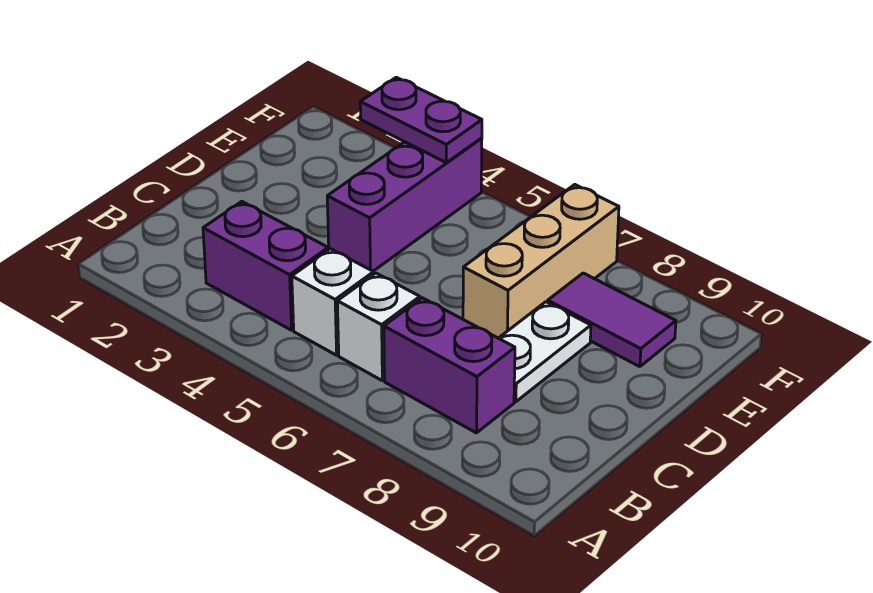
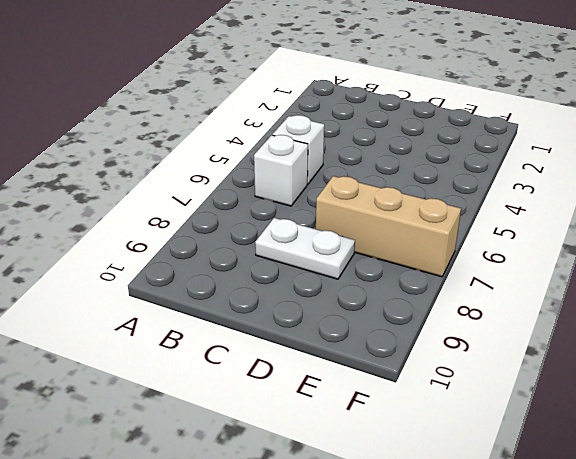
none -> purple brick B3:B4 level 1
none -> purple brick B7:B8 level 1

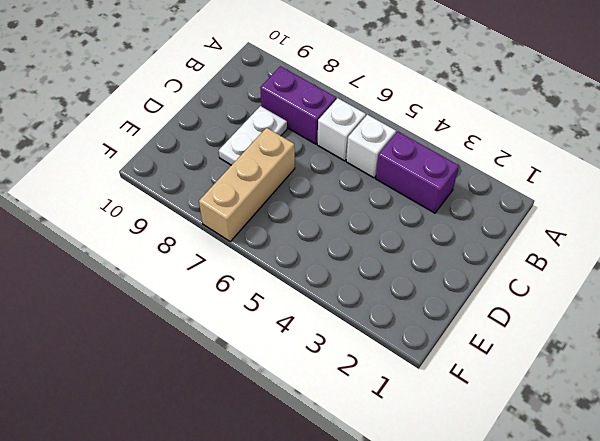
none -> purple brick D4:F4 level 1
none -> purple tile E8:E9 level 1

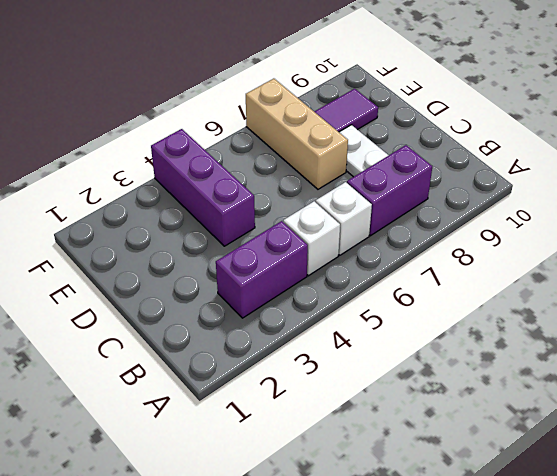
none -> purple plate F3:F4 level 2

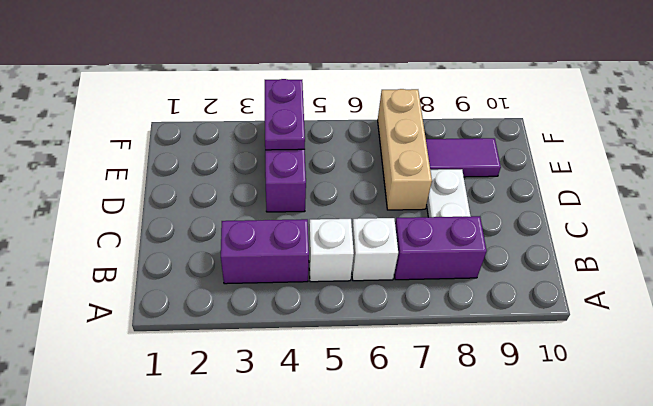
purple plate E4:F4 level 2 -> purple plate F3:F4 level 2

